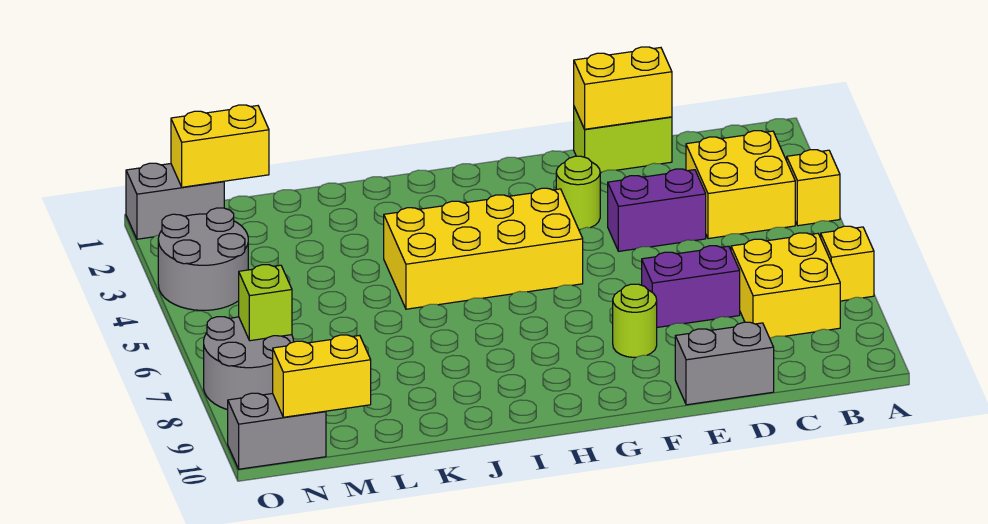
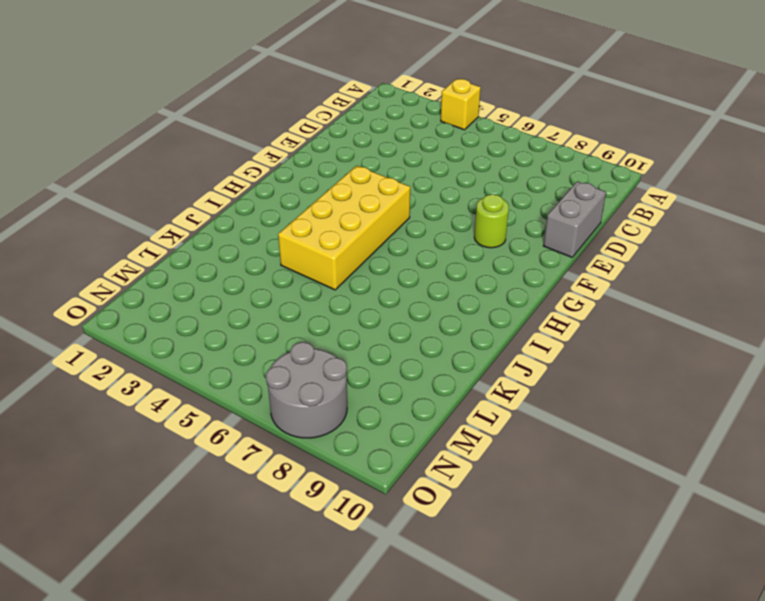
none -> yellow brick A7 level 1
none -> yellow brick B3:C4 level 1
none -> yellow brick B7:C8 level 1

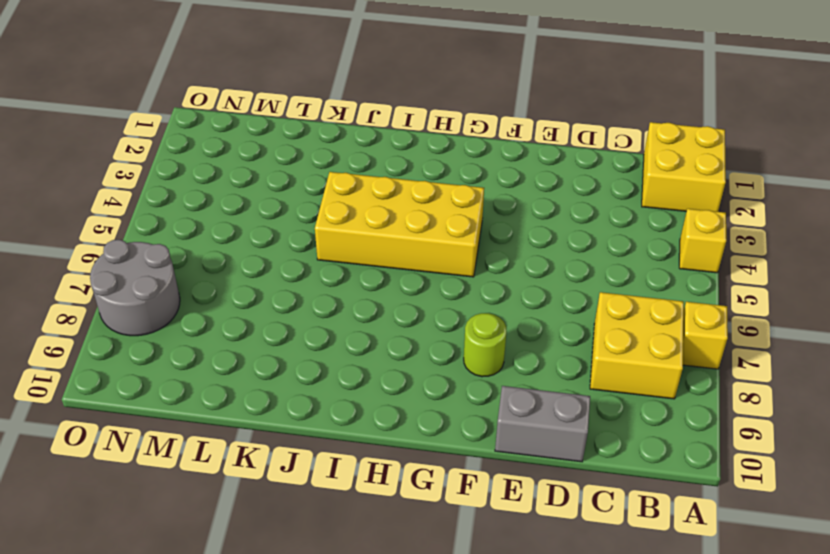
yellow brick A1:B2 level 1 -> yellow brick B3:C4 level 1
none -> lime brick D1:E1 level 1
none -> purple brick D4:E4 level 1
none -> purple brick D7:E7 level 1

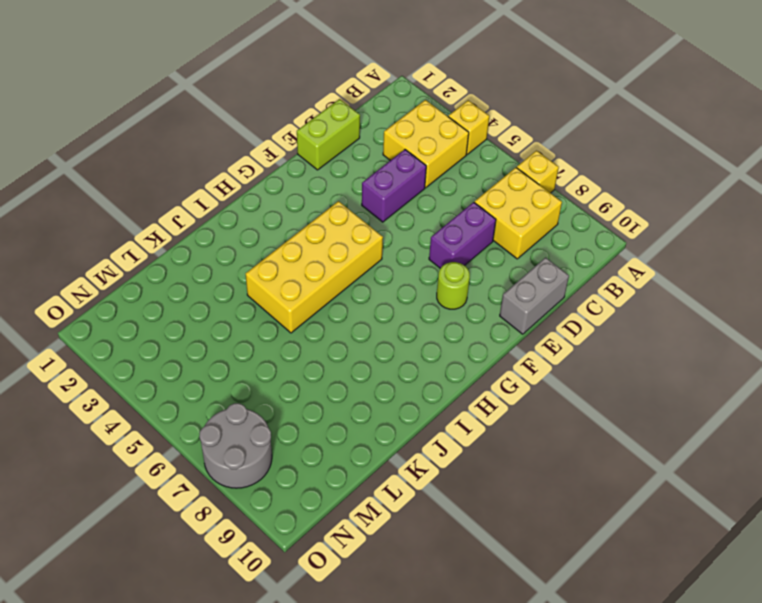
none -> lime round brick F3 level 1
none -> grey brick N1:O1 level 1
none -> grey round brick N3:O4 level 1

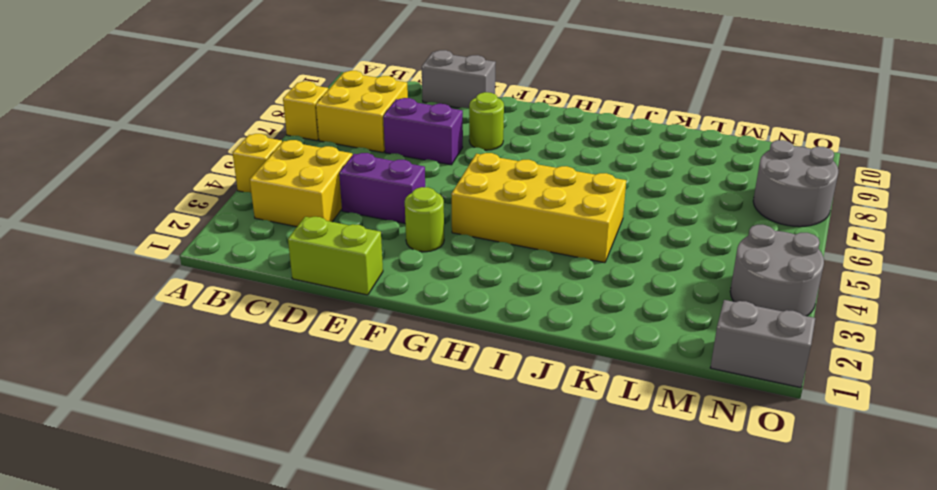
none -> grey brick N10:O10 level 1
none -> yellow brick D1:E1 level 2
none -> yellow brick M1:N1 level 2

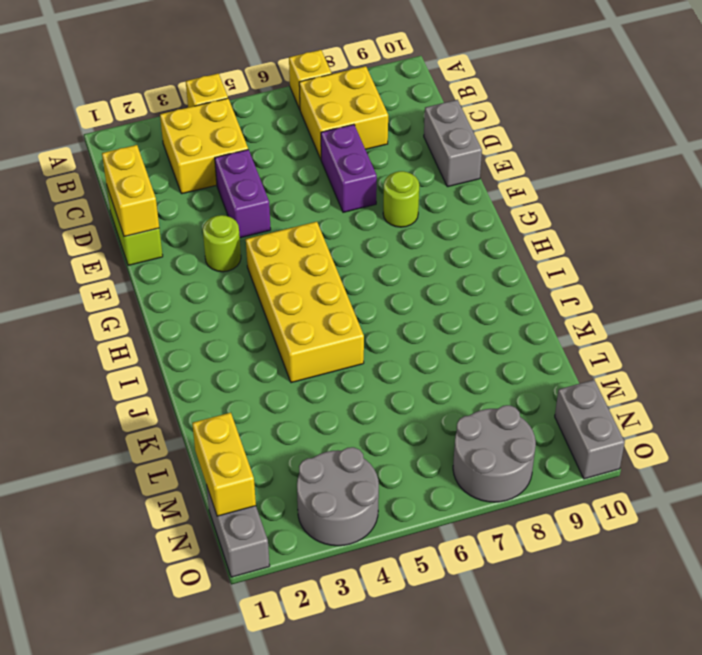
none -> yellow brick M10:N10 level 2
none -> lime brick N7 level 2

